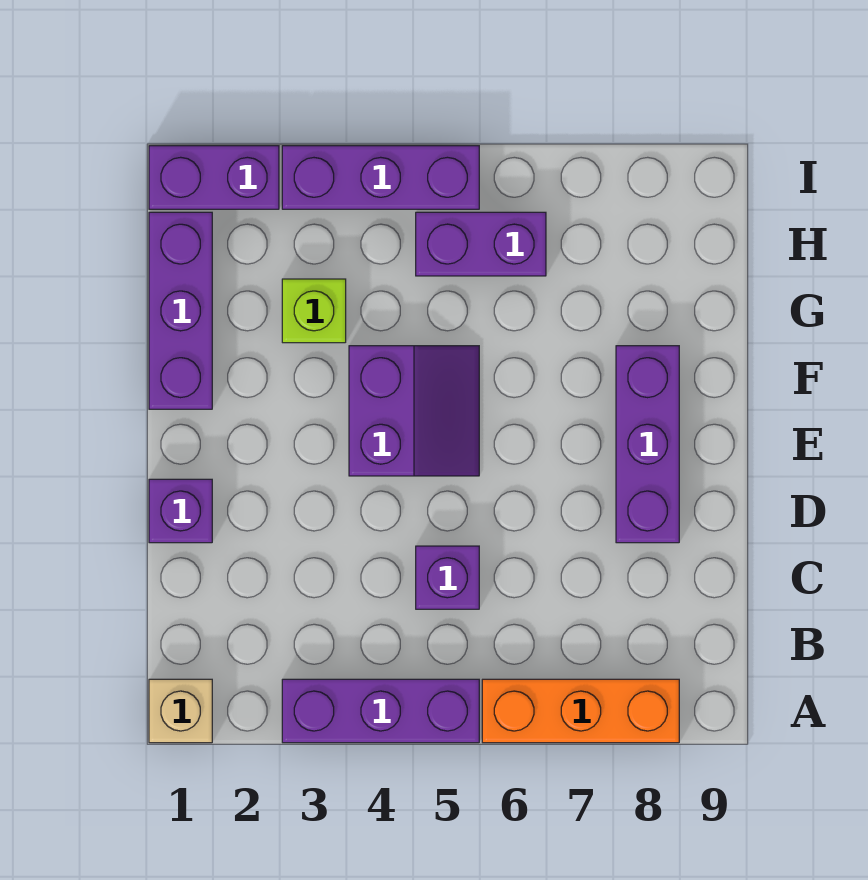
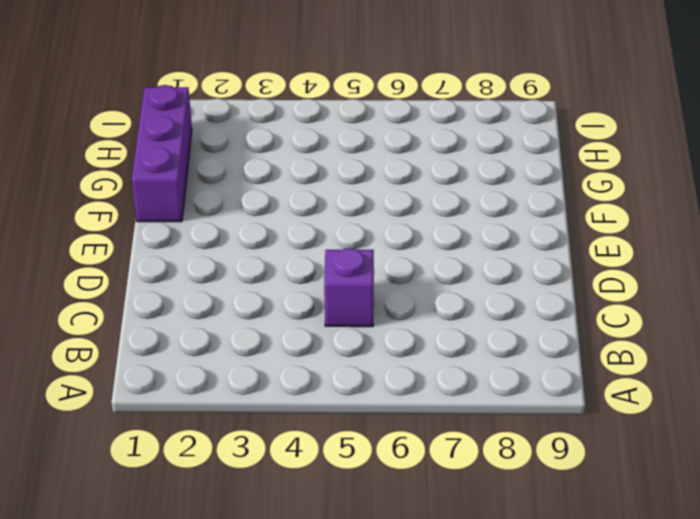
none -> tan brick A1 level 1
none -> purple brick A3:A5 level 1
none -> orange brick A6:A8 level 1

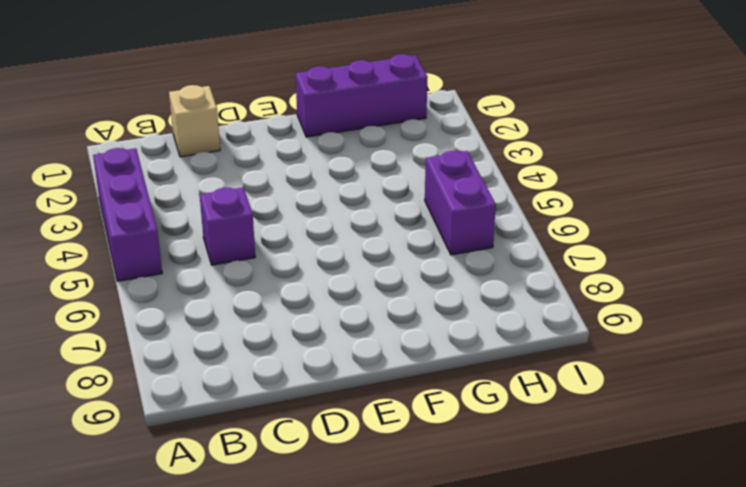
tan brick C1 level 1 -> tan brick A1 level 1
none -> orange brick A6:A8 level 1
none -> purple brick D1 level 1
none -> purple brick D8:F8 level 1

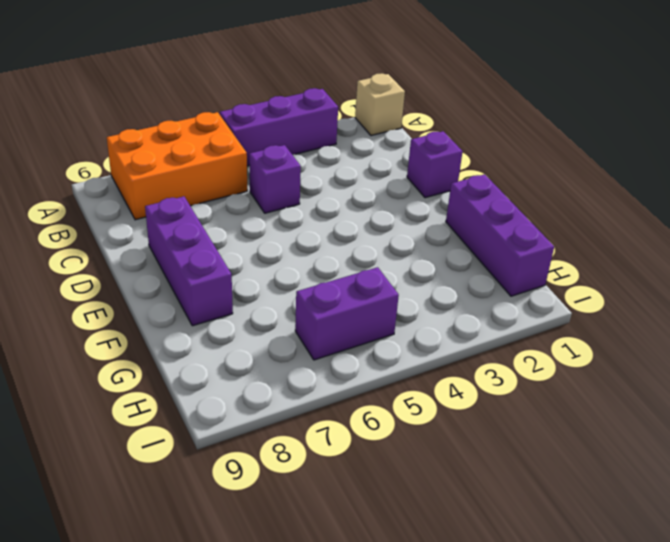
orange brick A6:B8 level 1 -> orange brick A6:A8 level 1
none -> purple slope E4:F5 level 1 top 4
none -> lime brick G3 level 1
none -> purple brick I1:I2 level 1

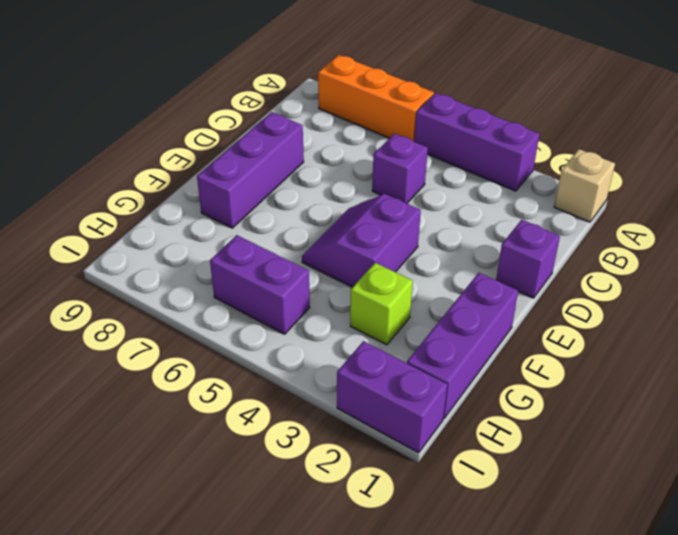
none -> purple brick I3:I5 level 1

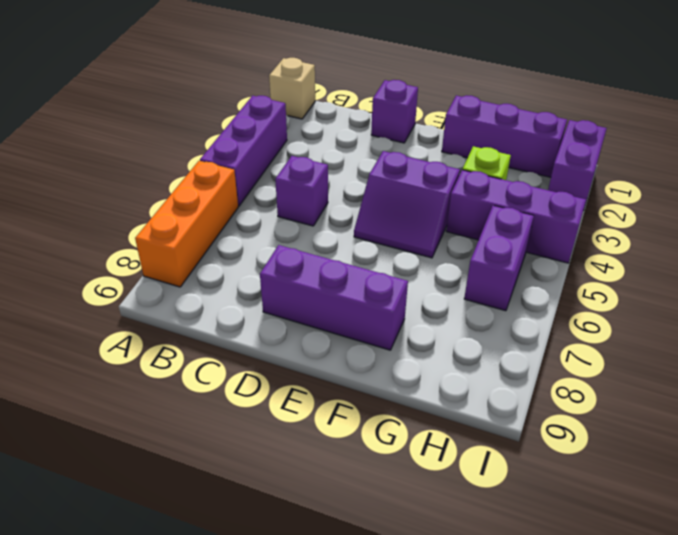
purple brick G4:I4 level 1 -> purple brick I3:I5 level 1

